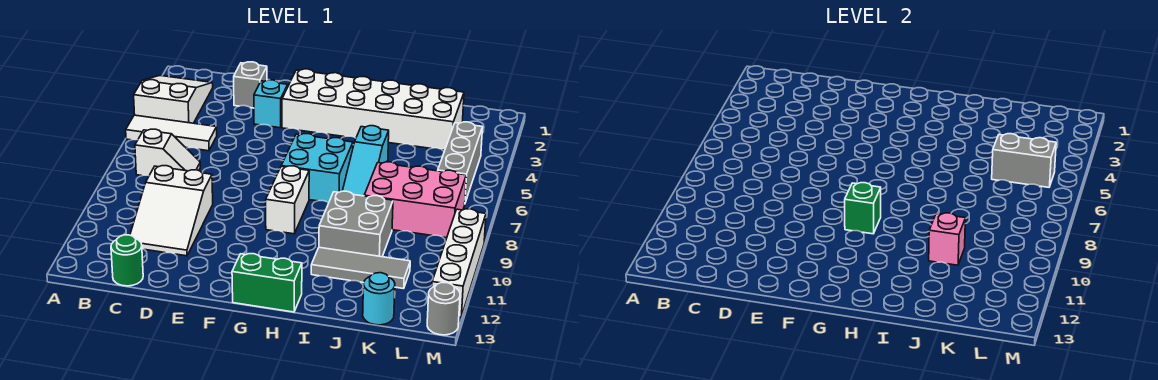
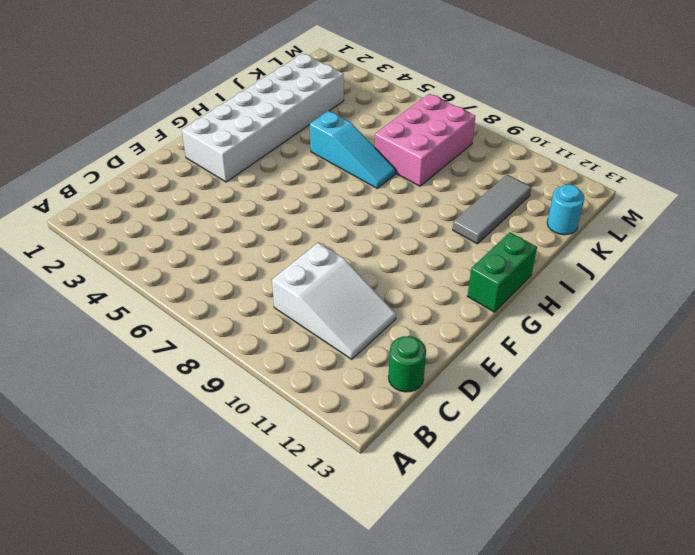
none -> white slope A2:B4 level 1 top 4
none -> white tile A5:C5 level 1
none -> white slope B7:C7 level 1 top B

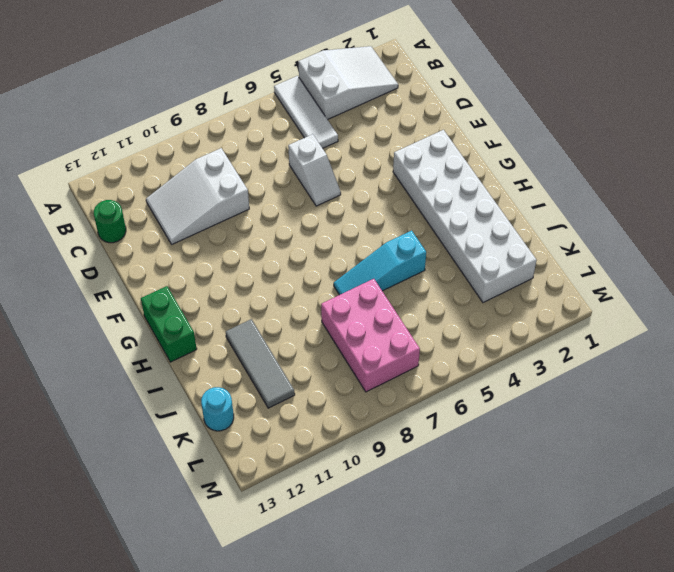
white slope D6:E6 level 1 top D -> white slope B7:C7 level 1 top B
none -> grey brick D2 level 1
none -> cyan brick E3 level 1
none -> cyan brick G6:H7 level 1

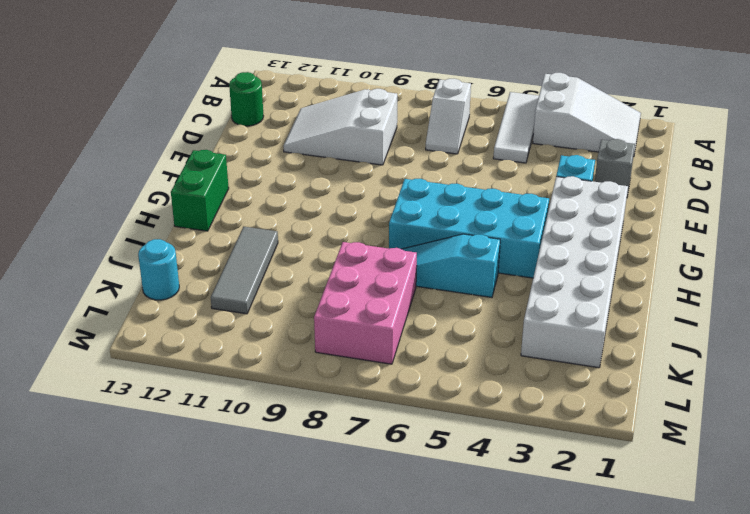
cyan brick G4:H7 level 1 -> cyan brick G6:H7 level 1
none -> white brick G8:G9 level 1
none -> grey brick I9:J10 level 1
none -> grey brick L4:L6 level 1

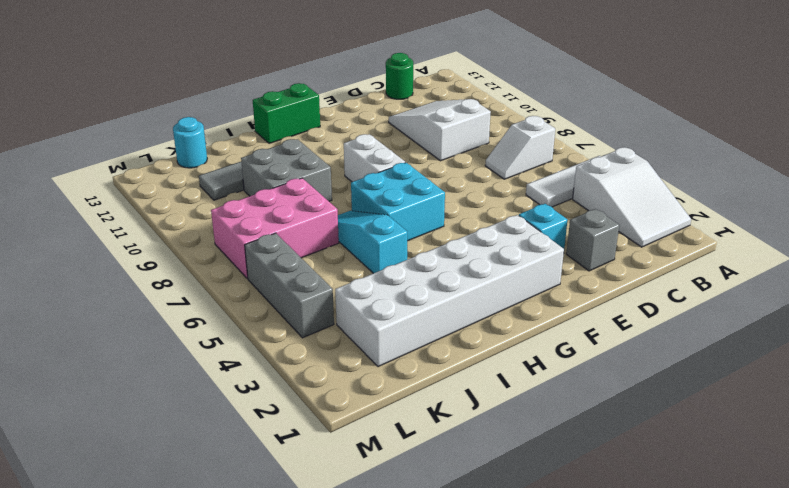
none -> white brick M9:M12 level 1
none -> grey round brick M13 level 1
none -> green brick G9 level 2

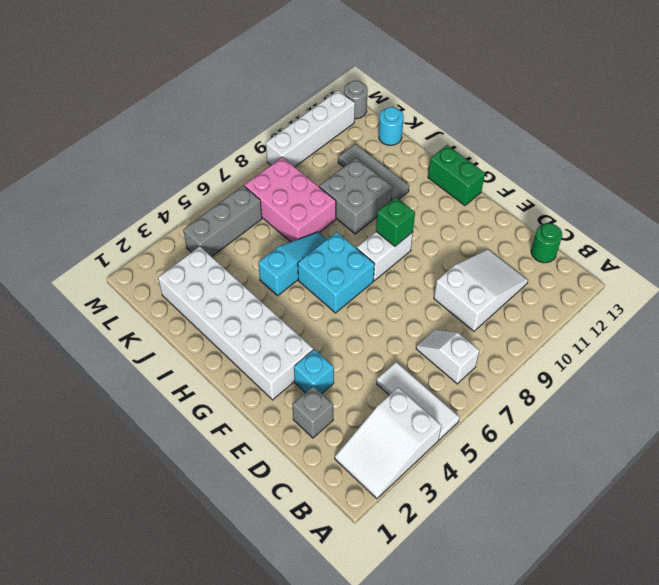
none -> pink brick J10 level 2
none -> grey brick K5:L5 level 2

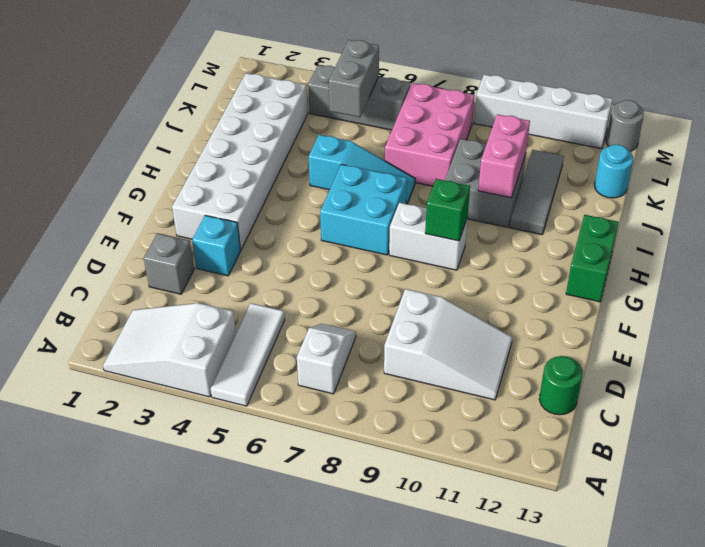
pink brick I10:J10 level 2 -> pink brick J10 level 2

